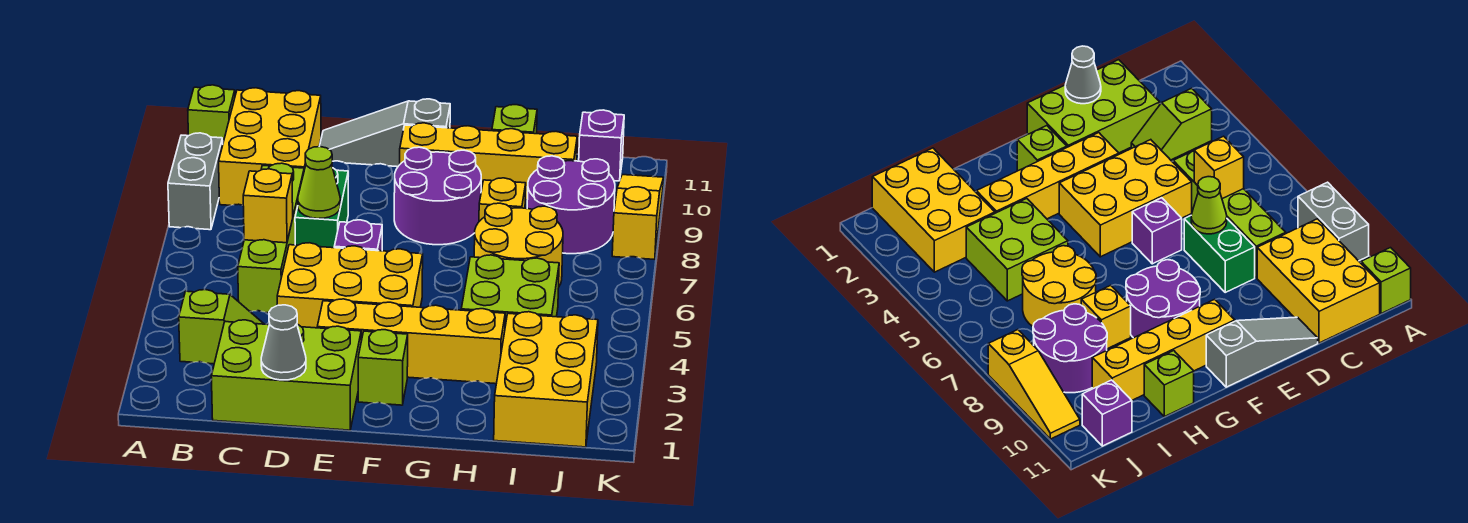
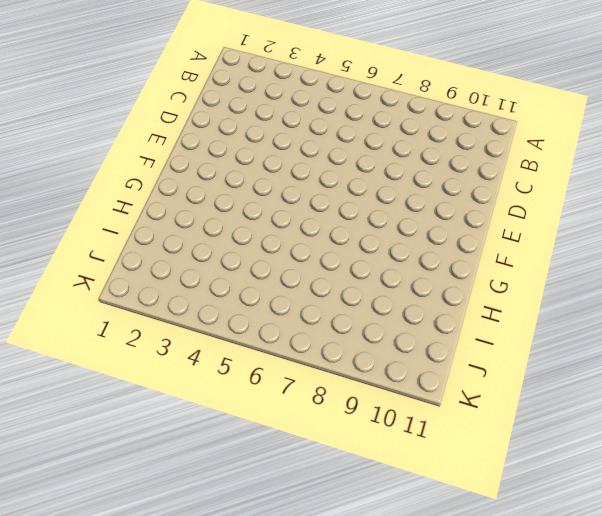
none -> grey brick A8:A9 level 1
none -> lime brick A11 level 1
none -> lime slope B3:C3 level 1 top B

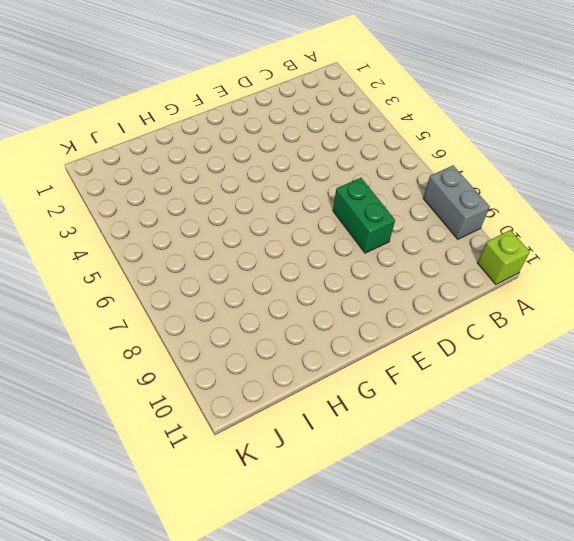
none -> lime slope B3:C3 level 1 top B
none -> yellow brick B9:C11 level 1
none -> lime brick C1:E2 level 1

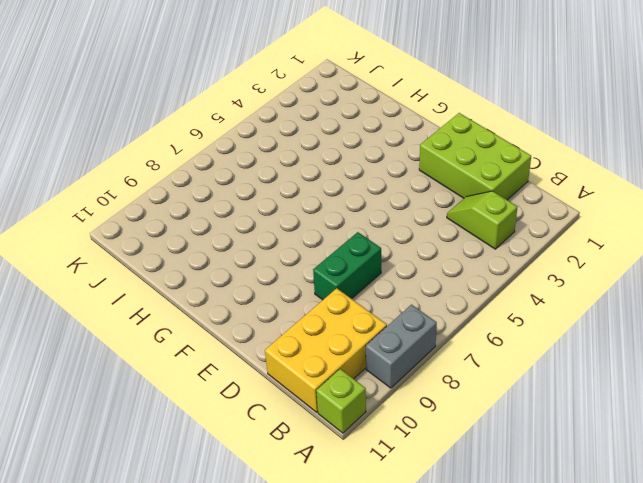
none -> lime brick C5:C8 level 1
none -> yellow brick D4:F5 level 1
none -> grey slope D11:F11 level 1 top F

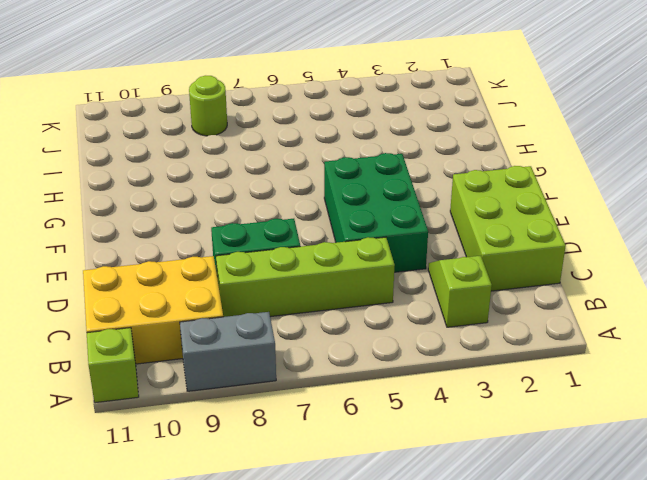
green brick D4:F5 level 1 -> yellow brick D4:F5 level 1
lime round brick J8 level 1 -> purple round brick I8:J9 level 1
none -> grey slope D11:F11 level 1 top F
none -> yellow brick E3:H3 level 1
none -> purple brick E6 level 1

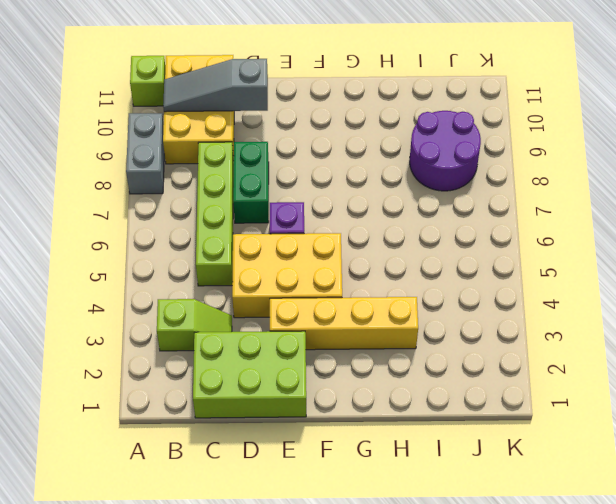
grey slope B10:D10 level 2 top D -> grey slope D11:F11 level 1 top F
none -> lime brick F2 level 1
none -> purple round brick F8:G9 level 1
none -> yellow brick F10:I10 level 1

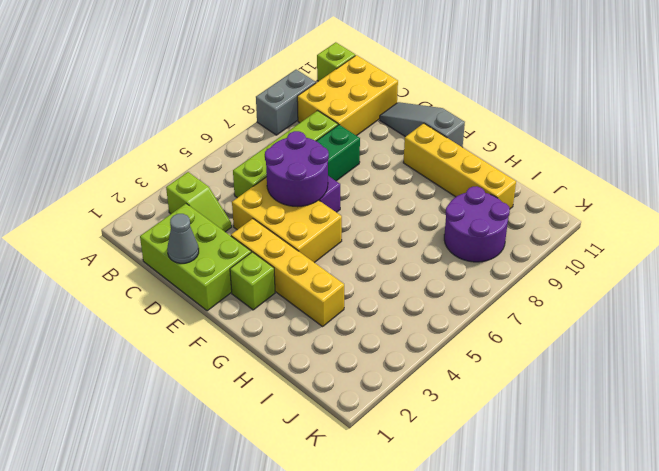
purple round brick D5:E6 level 2 -> purple round brick F8:G9 level 1
none -> lime brick H4:I5 level 1
none -> yellow round brick H6:I7 level 1
none -> yellow brick H8 level 1

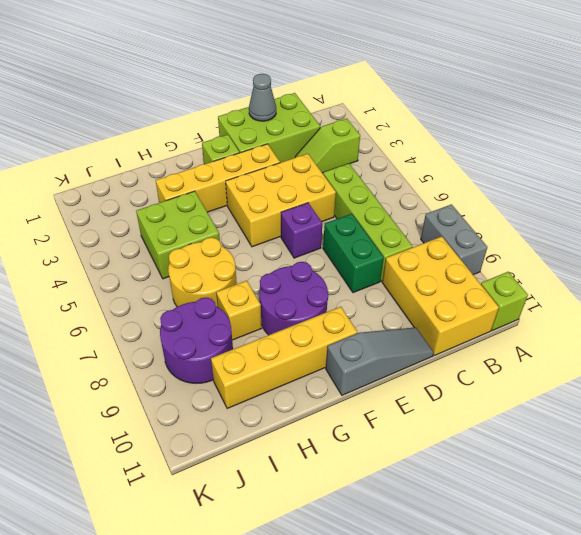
none -> lime brick H11 level 1
none -> yellow brick I1:J3 level 1
none -> purple brick J11 level 1

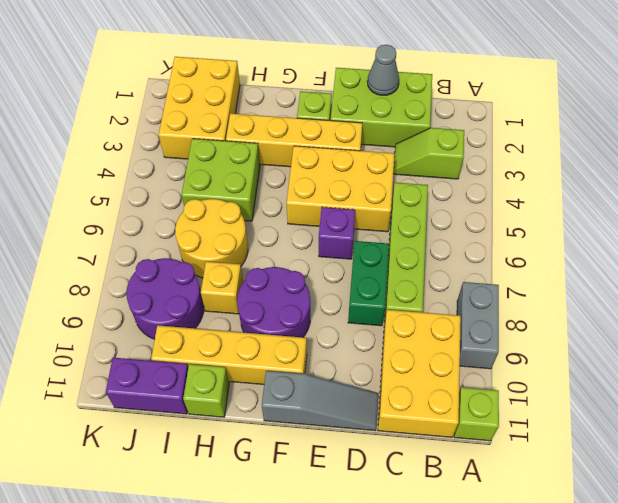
purple brick I11:J11 level 1 -> purple brick J11 level 1
none -> yellow slope K8:K10 level 1 top 8
none -> yellow brick C6 level 2
none -> lime cone D7 level 2

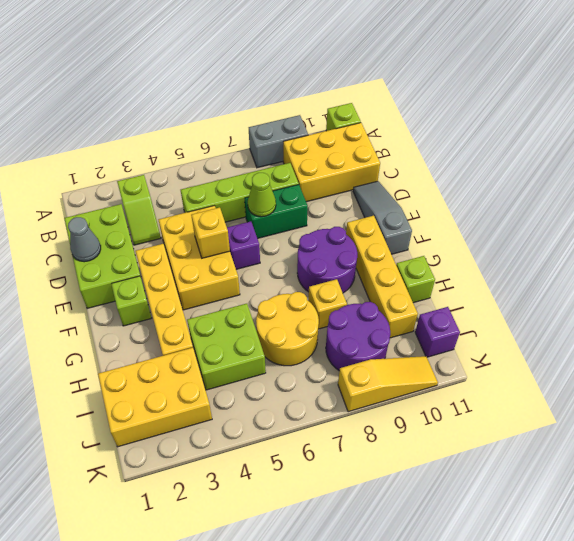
yellow brick E5 level 2 -> yellow brick C6 level 2

